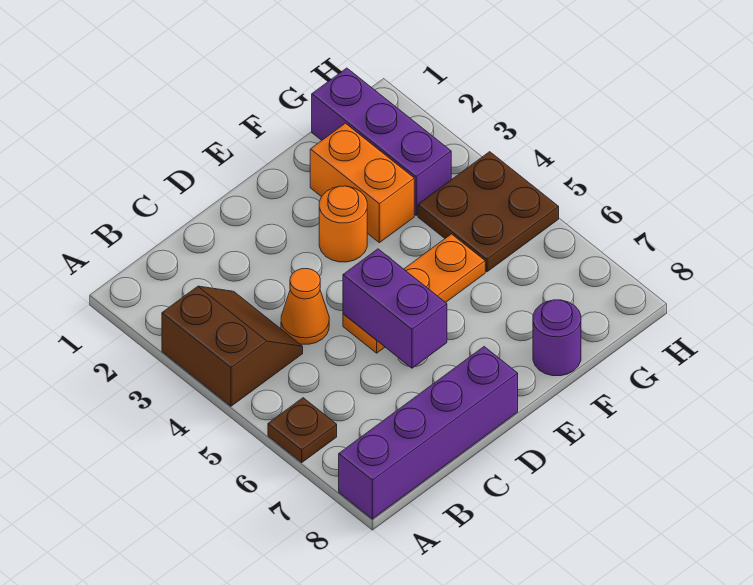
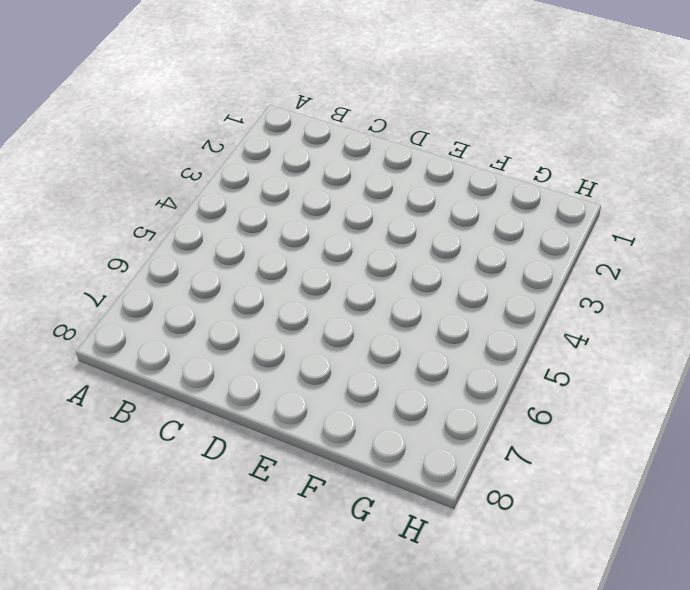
none -> brown slope A3:B4 level 1 top A
none -> brown plate A6 level 1

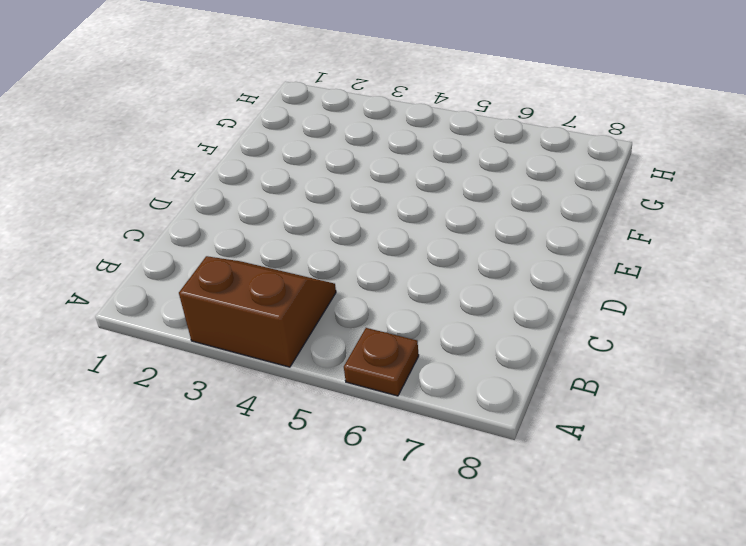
none -> purple brick A8:D8 level 1
none -> orange cone C4 level 1

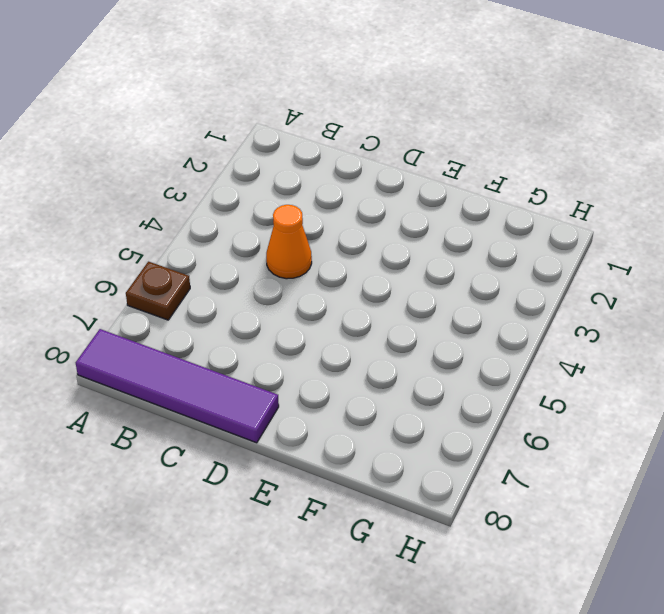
purple tile A8:D8 level 1 -> purple brick A8:D8 level 1
none -> brown slope A3:B4 level 1 top A
none -> orange plate D5:F5 level 1

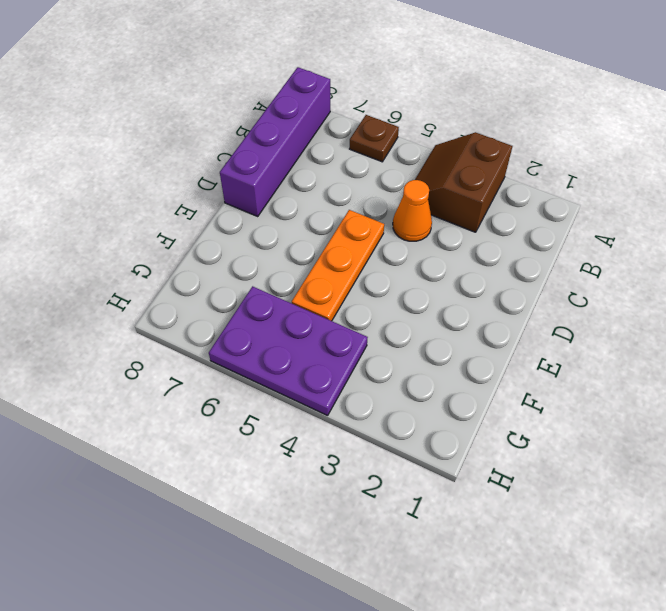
brown slope A3:B4 level 1 top 3 -> brown slope A3:B4 level 1 top A
purple plate G4:H6 level 1 -> brown plate G4:H5 level 1
none -> orange round brick E3 level 1
none -> orange brick F2:F3 level 1

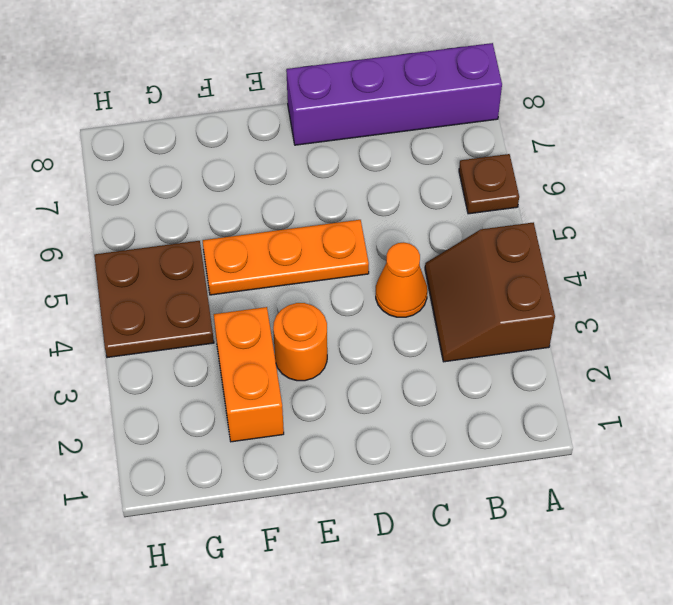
none -> purple round brick F8 level 1
none -> purple brick G1:G3 level 1

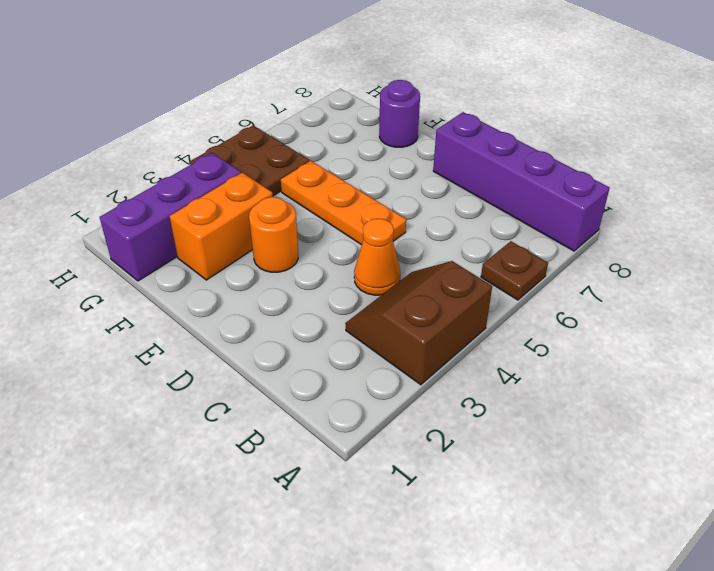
none -> purple brick D5:D6 level 2

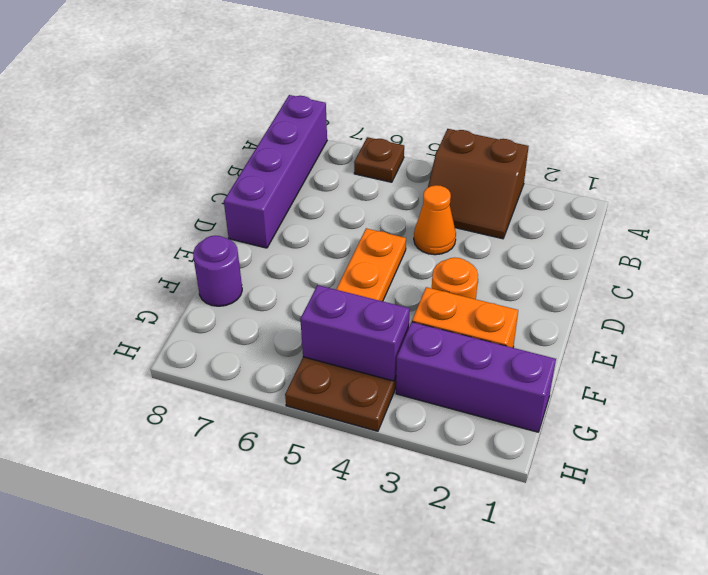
purple brick G4:G5 level 2 -> purple brick D5:D6 level 2

